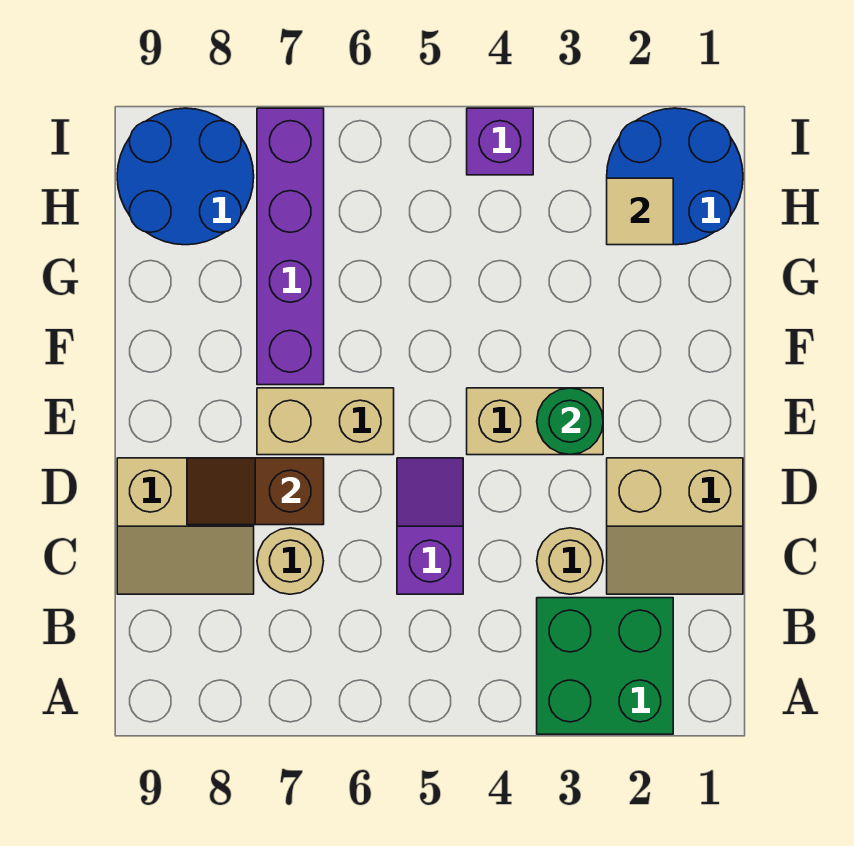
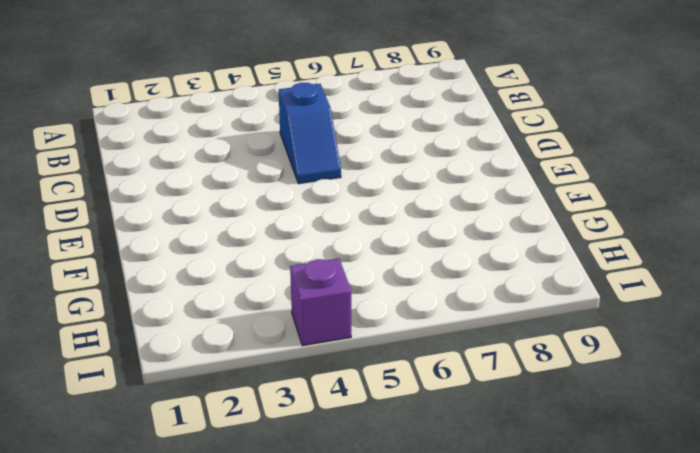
blue slope C5:D5 level 1 top C -> purple slope C5:D5 level 1 top C
none -> green brick A2:B3 level 1
none -> tan slope C1:D2 level 1 top D
none -> tan round brick C3 level 1

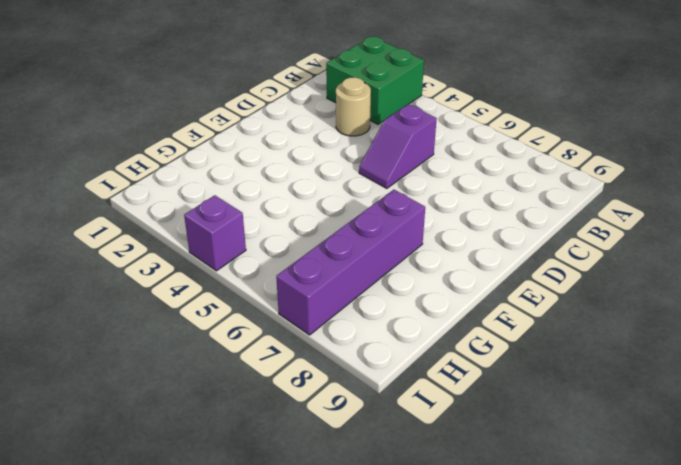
none -> tan slope C1:D2 level 1 top D
none -> tan round brick C7 level 1
none -> tan slope C8:D9 level 1 top D

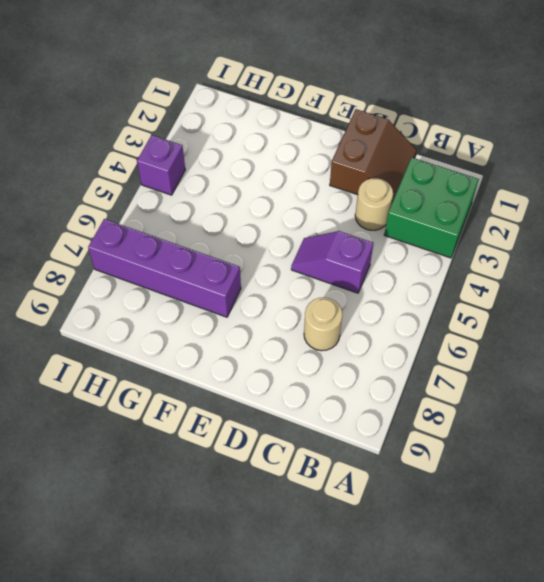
brown slope C1:D2 level 1 top D -> tan slope C1:D2 level 1 top D
none -> tan slope C8:D9 level 1 top D
none -> tan brick E3:E4 level 1
none -> tan brick E6:E7 level 1

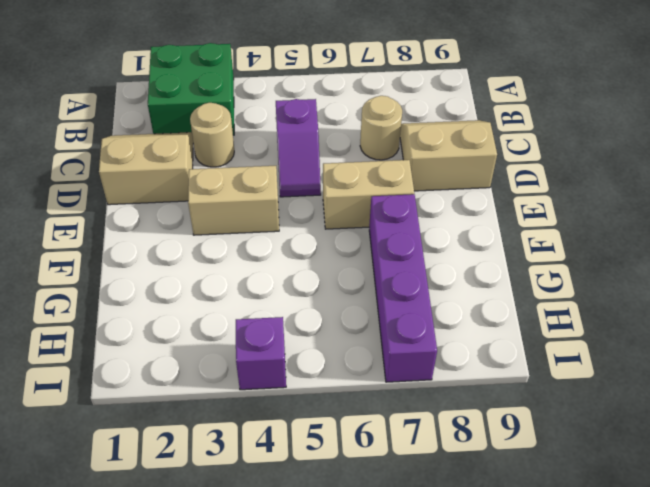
none -> blue round brick H1:I2 level 1
none -> blue round brick H8:I9 level 1
none -> brown slope D7:D8 level 2 top 7

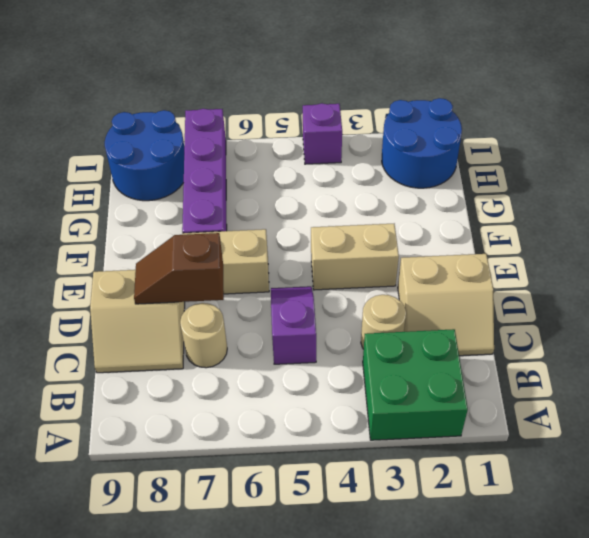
none -> green round brick E3 level 2
none -> tan tile H2 level 2

